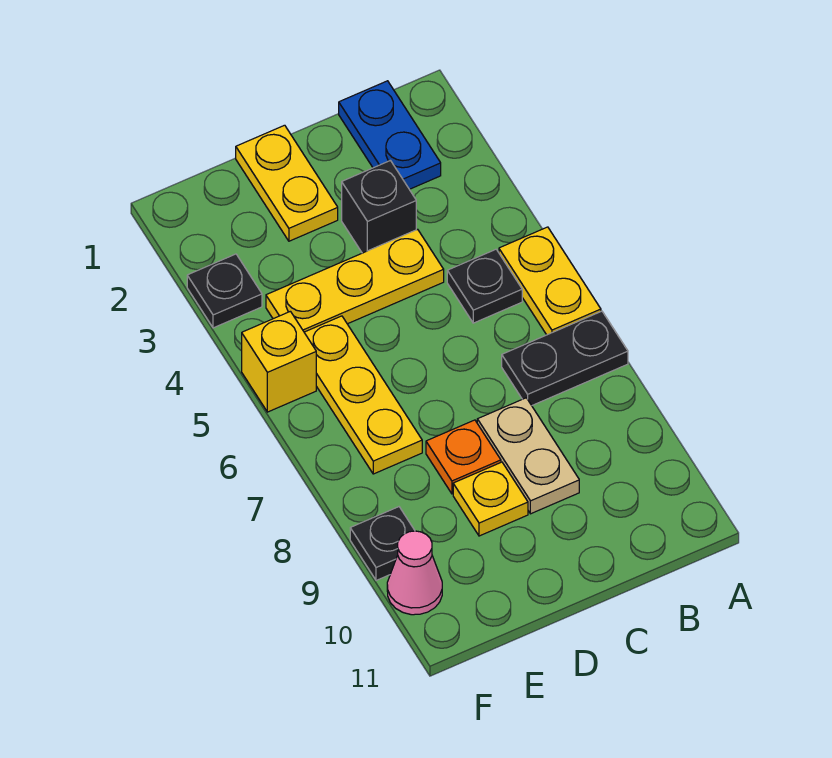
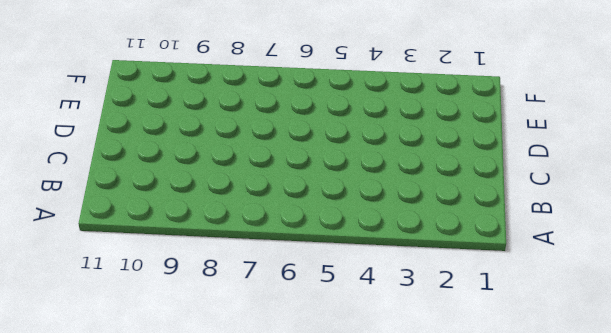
none -> yellow plate A5:A6 level 1
none -> black plate A7:B7 level 1
none -> blue plate B1:B2 level 1

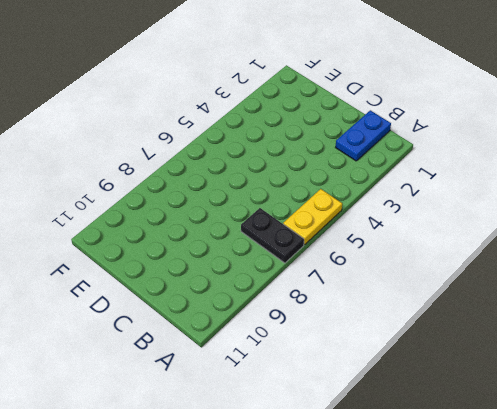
none -> black plate B5 level 1
none -> black brick C3 level 1
none -> yellow plate C4:E4 level 1

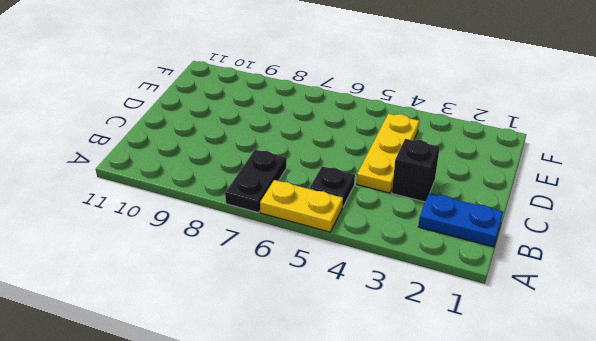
none -> tan plate C8:C9 level 1
none -> yellow plate D1:D2 level 1
none -> orange plate D8 level 1

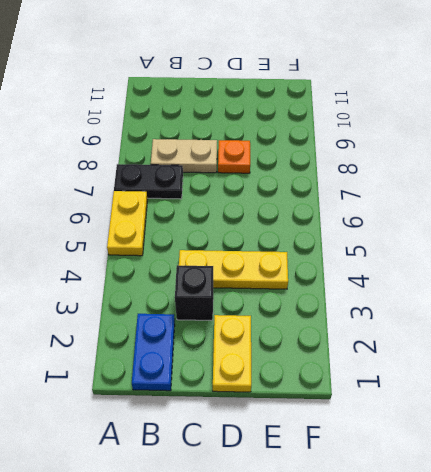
tan plate B8:C8 level 1 -> tan plate C8:C9 level 1
none -> black plate B5 level 1
none -> yellow plate D9 level 1
none -> yellow plate E5:E7 level 1

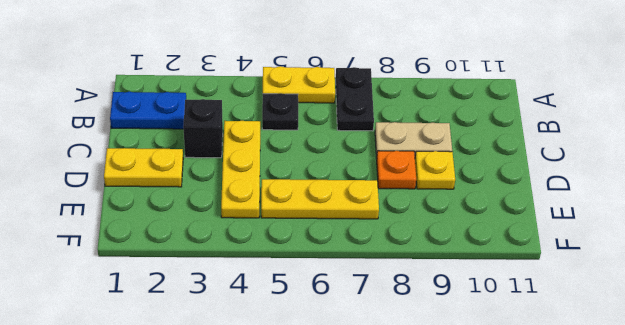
none -> black plate F3 level 1
none -> yellow brick F5 level 1
none -> black plate F9 level 1

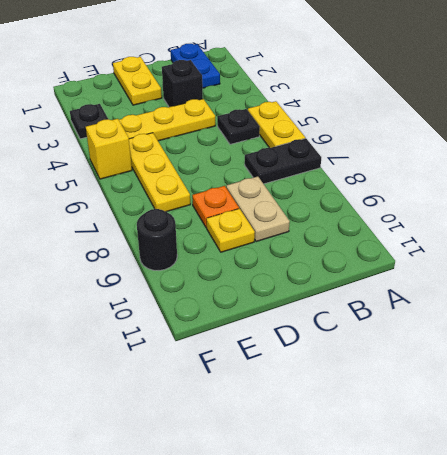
black round brick F9 level 1 -> black plate F9 level 1
none -> pink cone F10 level 1

